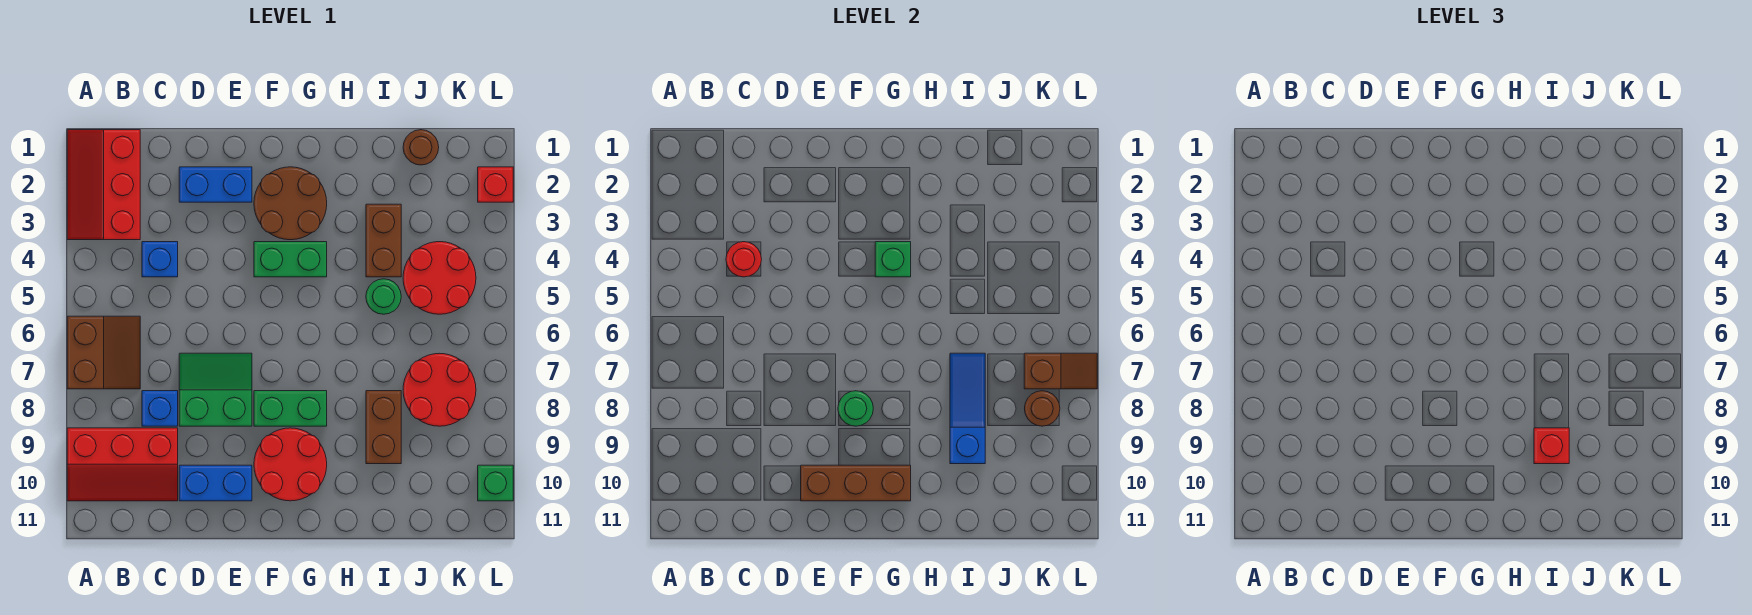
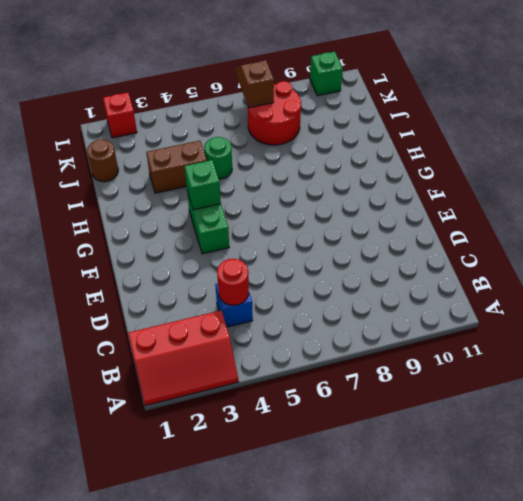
none -> brown slope A6:B7 level 1 top A
none -> red slope A9:C10 level 1 top 9
none -> blue brick C8 level 1

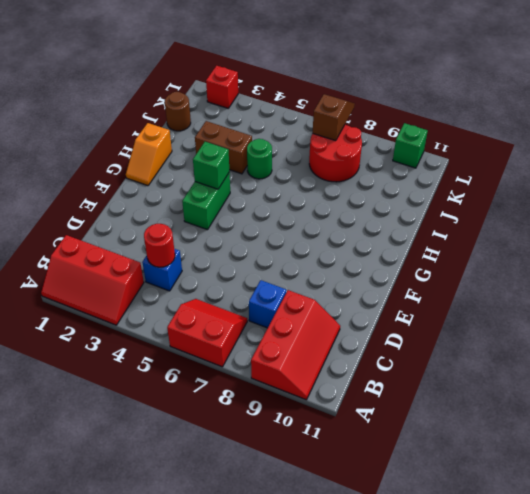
red slope A6:B7 level 1 top A -> brown slope A6:B7 level 1 top A
orange slope G1:H1 level 1 top H -> none
none -> blue brick D2:E2 level 1
none -> green slope D7:E8 level 1 top 8
none -> blue brick D10:E10 level 1

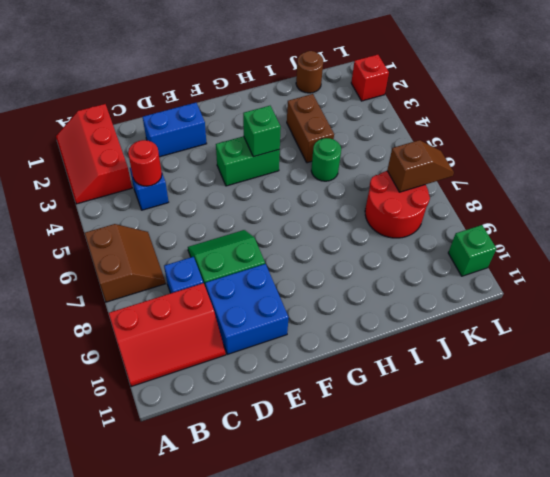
blue brick D9:E10 level 1 -> blue brick D10:E10 level 1
none -> brown round brick F2:G3 level 1
none -> green brick F8:G8 level 1
none -> red round brick F9:G10 level 1

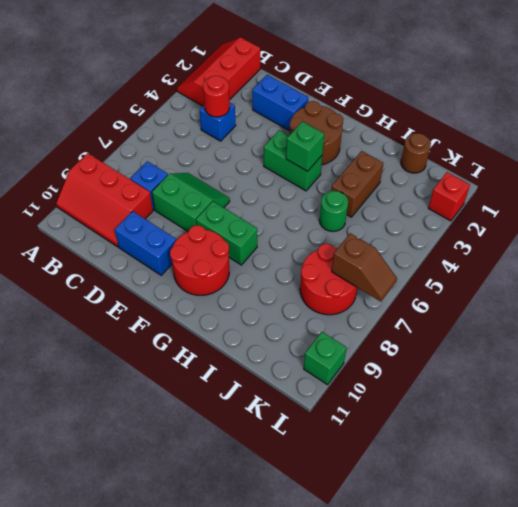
none -> brown slope A6:B7 level 1 top A
none -> brown brick I8:I9 level 1
none -> red round brick J4:K5 level 1

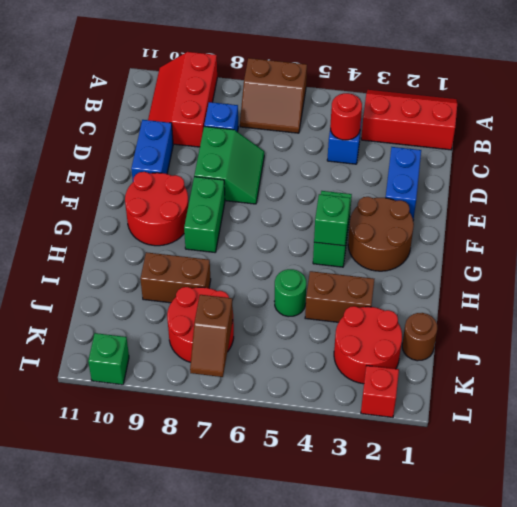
red round brick J2:K3 level 1 -> red round brick J4:K5 level 1
none -> brown brick E10:G10 level 2
none -> green round brick F8 level 2
none -> blue slope I7:I9 level 2 top 9

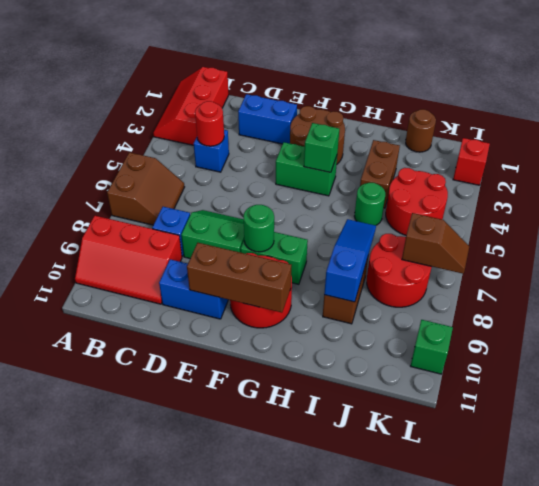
none -> brown round brick K8 level 2
none -> red brick I9 level 3

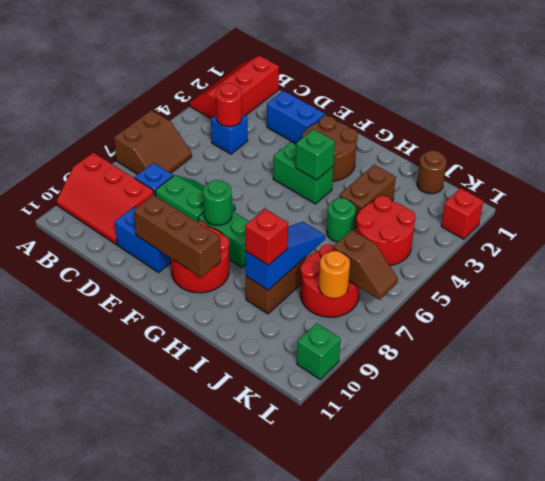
orange round brick K8 level 2 -> brown round brick K8 level 2

